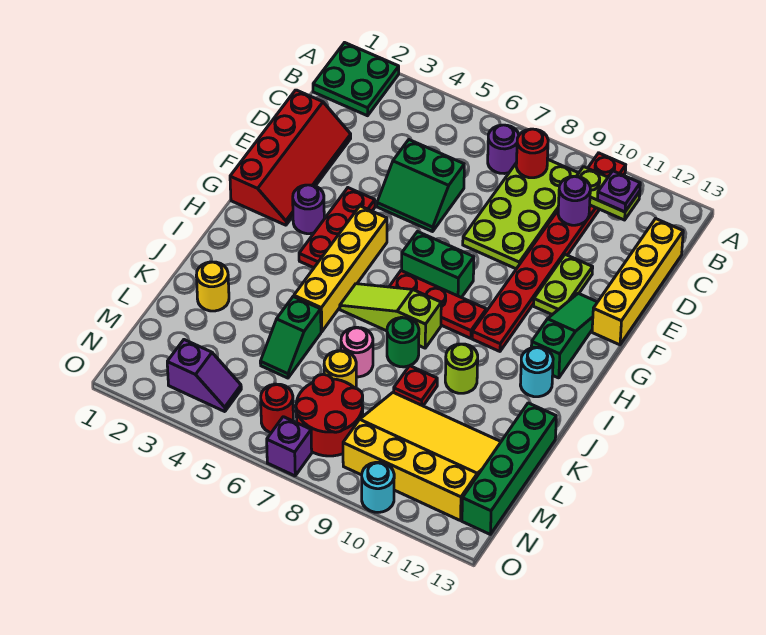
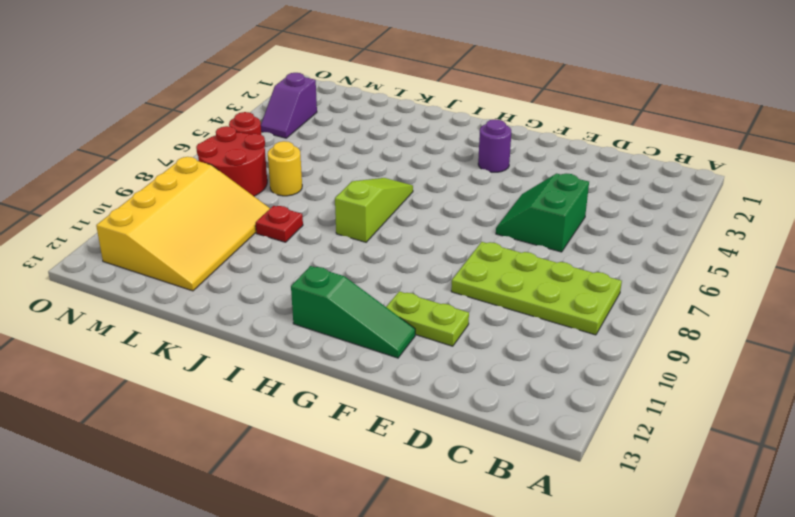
none -> green plate A1:B2 level 1
none -> red plate A10:H10 level 1
none -> purple round brick B7 level 1
none -> yellow brick C13:F13 level 1

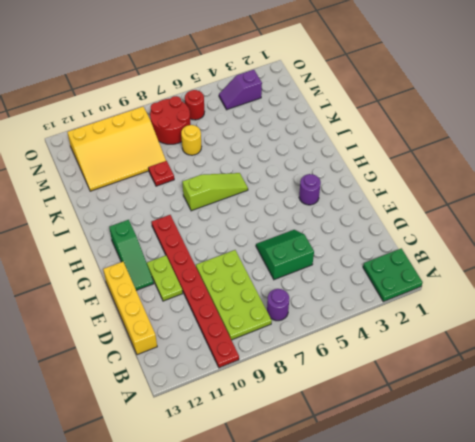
none -> red slope D1:G2 level 1 top 1
none -> red plate F4:H4 level 1
none -> yellow brick G5:J5 level 1
none -> green brick G7:G8 level 1

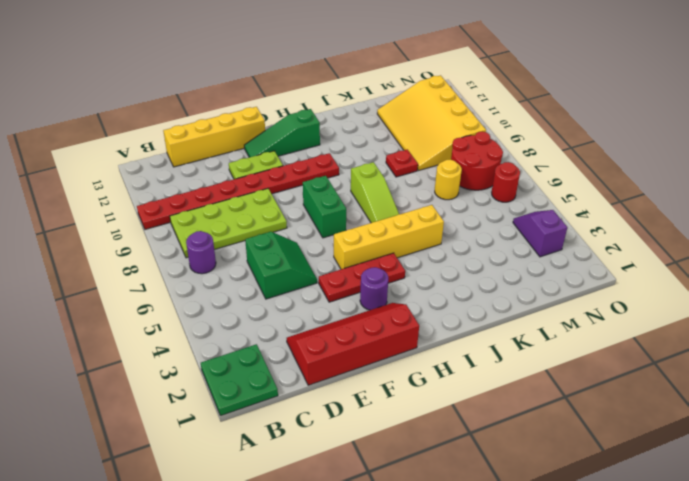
none -> red plate H7:H9 level 1
none -> cyan round brick I12 level 1
none -> green round brick J8 level 1
none -> lime round brick J10 level 1

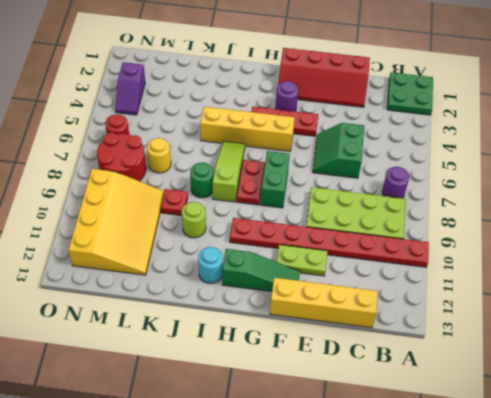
red plate H7:H8 level 1 -> red plate H7:H9 level 1
none -> yellow round brick K2 level 1
none -> green slope K5:L5 level 1 top K
none -> pink round brick K7 level 1
none -> green brick K13:N13 level 1

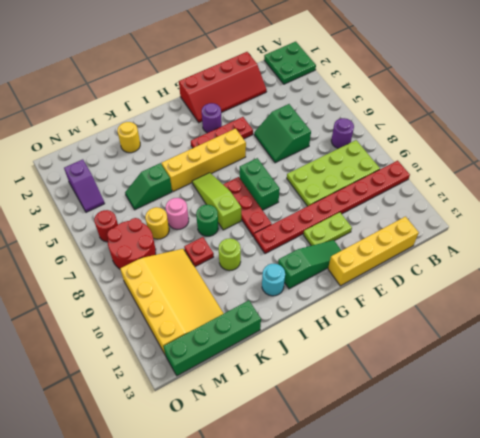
none -> purple brick O7 level 1
none -> cyan round brick O10 level 1
none -> red round brick B8 level 2
none -> lime plate B10:B11 level 2

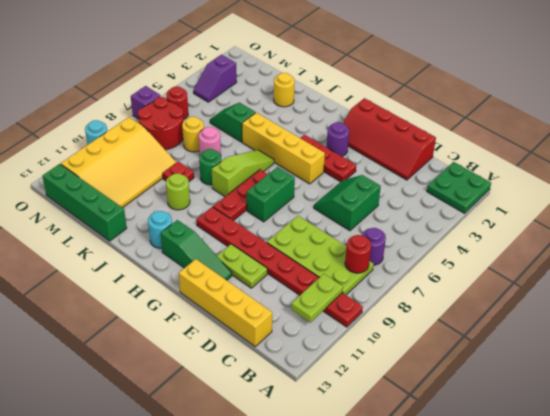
none -> purple round brick C10 level 2
none -> purple plate B11 level 3

